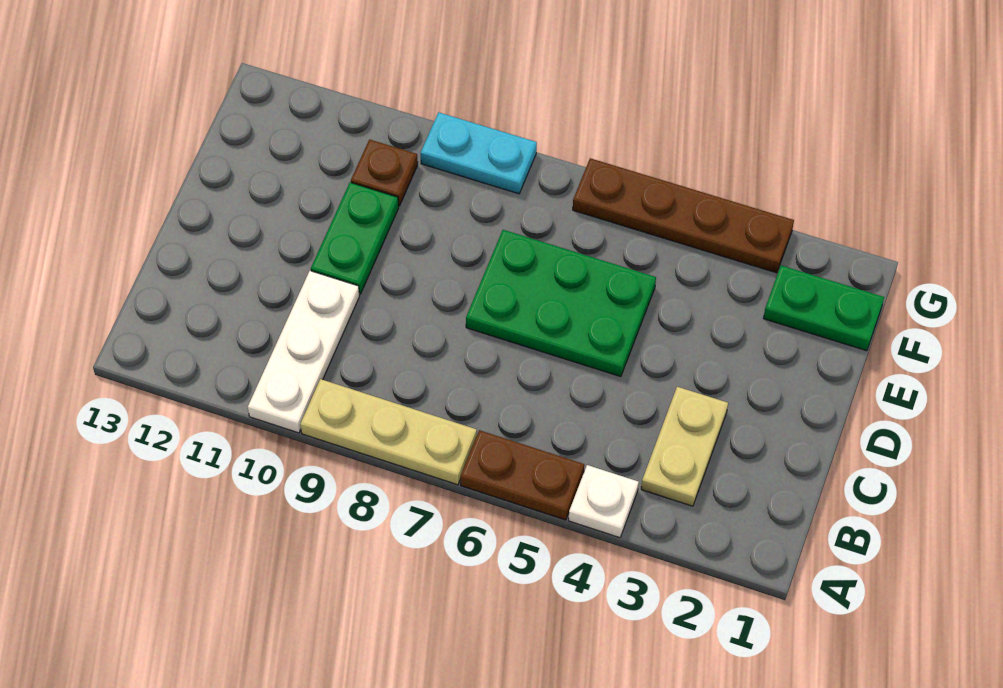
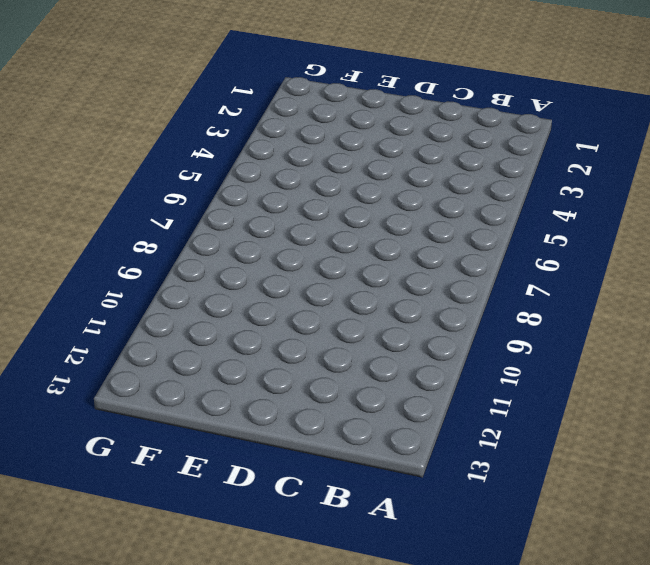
none -> white plate A4 level 1
none -> brown plate A5:A6 level 1

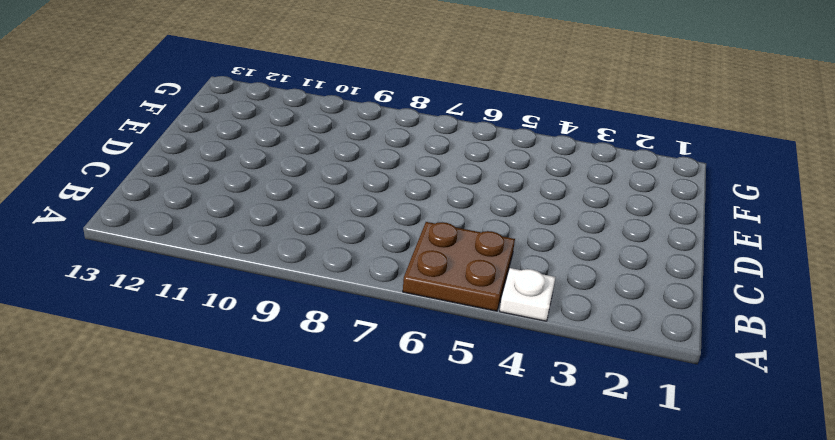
brown plate A5:B6 level 1 -> brown plate A5:A6 level 1
none -> tan plate A7:A9 level 1
none -> white plate A10:C10 level 1

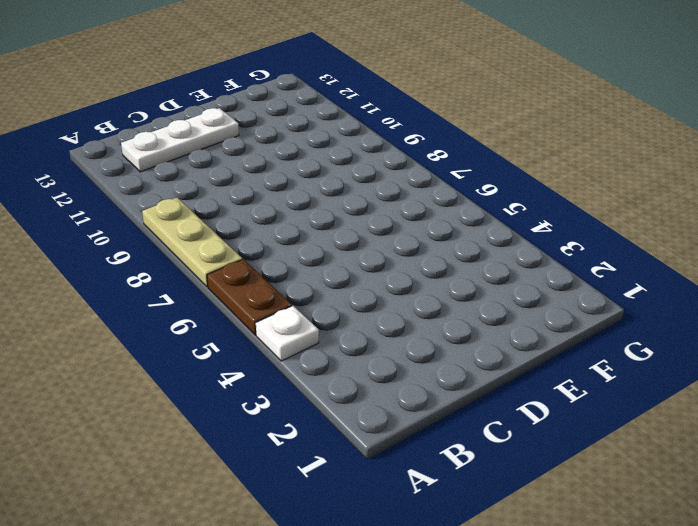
white plate B12:D12 level 1 -> white plate A10:C10 level 1
none -> tan plate B3:C3 level 1
none -> green plate D5:E7 level 1

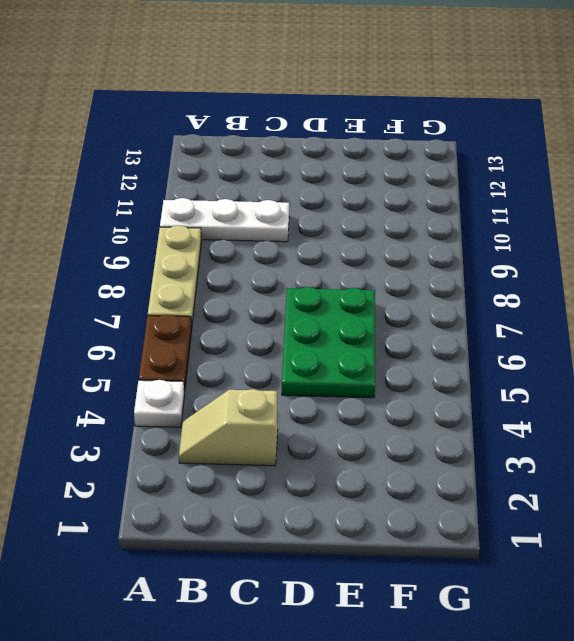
tan slope B3:C3 level 1 top C -> tan plate B3:C3 level 1
none -> green plate D10:E10 level 1
none -> green plate F1:F2 level 1

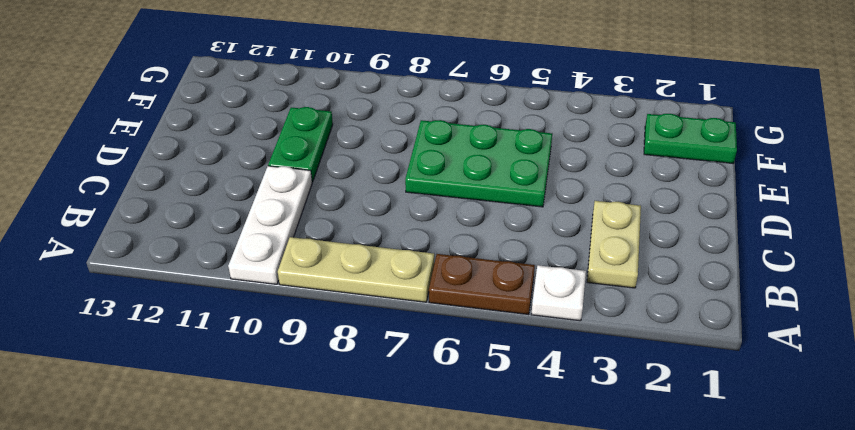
none -> brown plate F10 level 1
none -> brown plate G3:G6 level 1

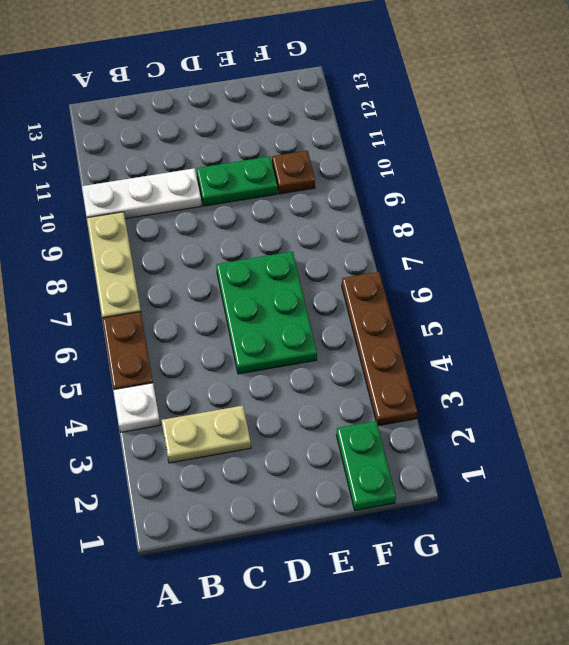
none -> cyan plate G8:G9 level 1

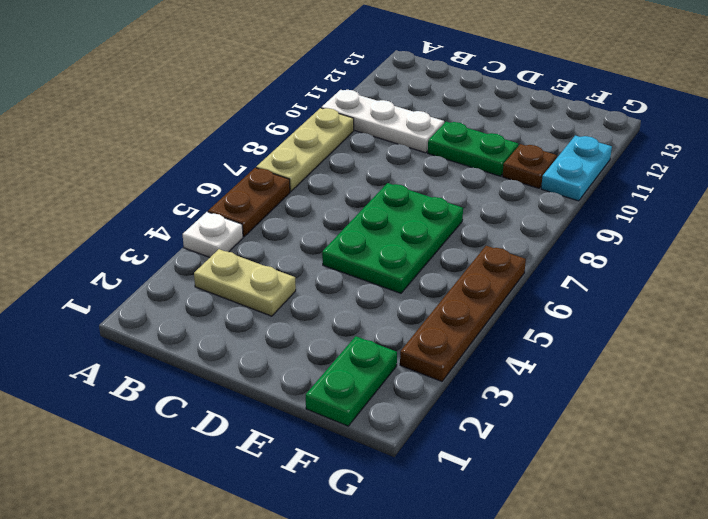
cyan plate G10:G11 level 1 -> cyan plate G8:G9 level 1

